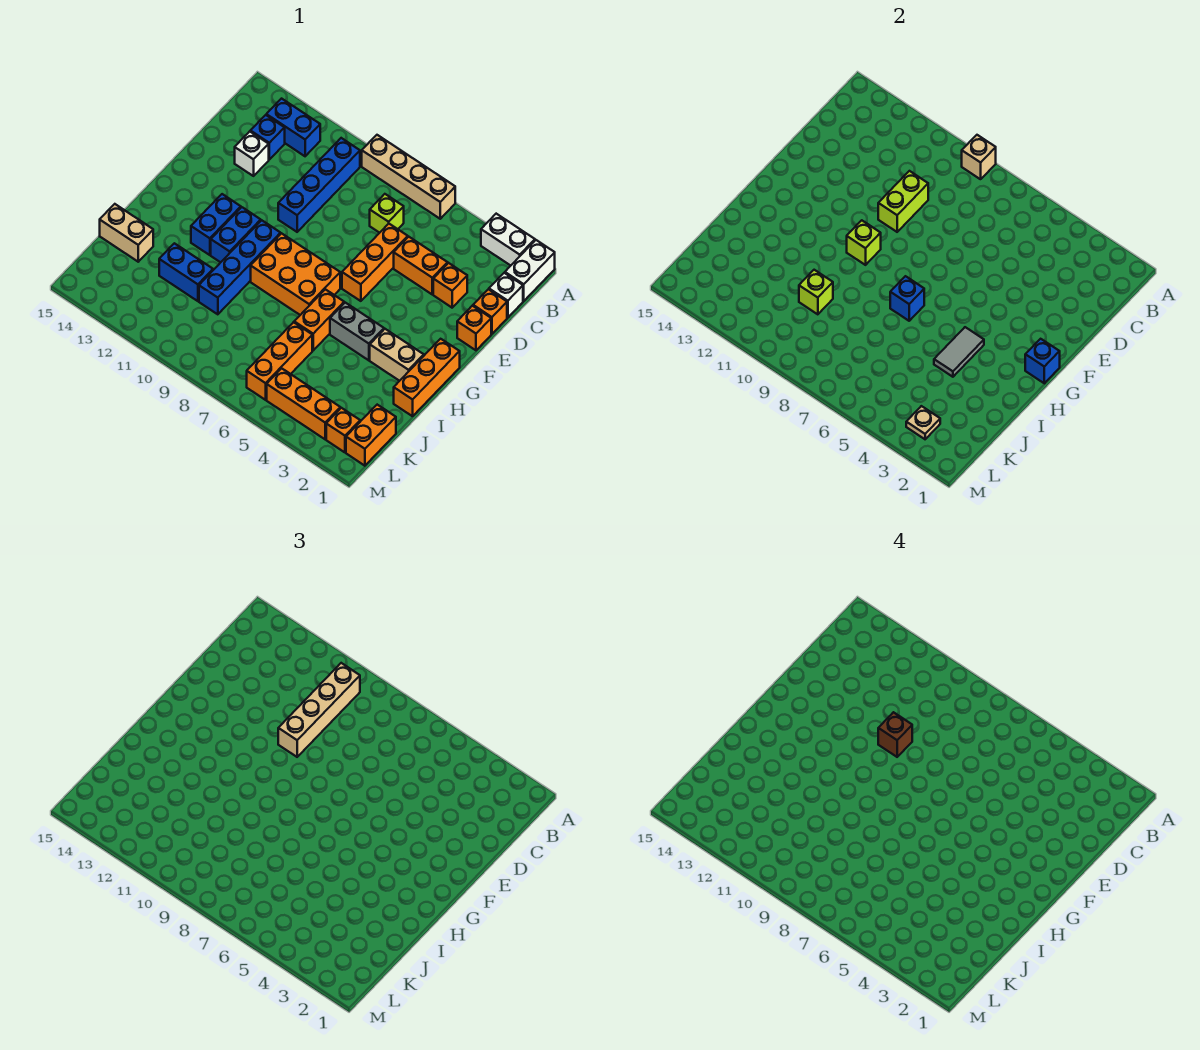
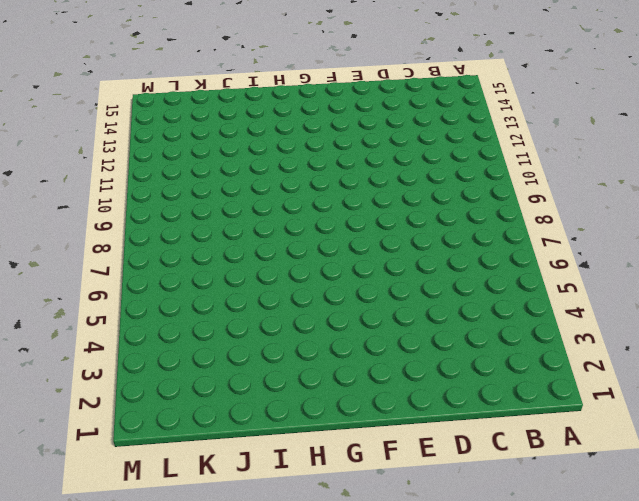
none -> white brick A1:B1 level 1
none -> white brick A2:A3 level 1
none -> tan brick A6:A9 level 1
none -> blue brick B10:E10 level 1

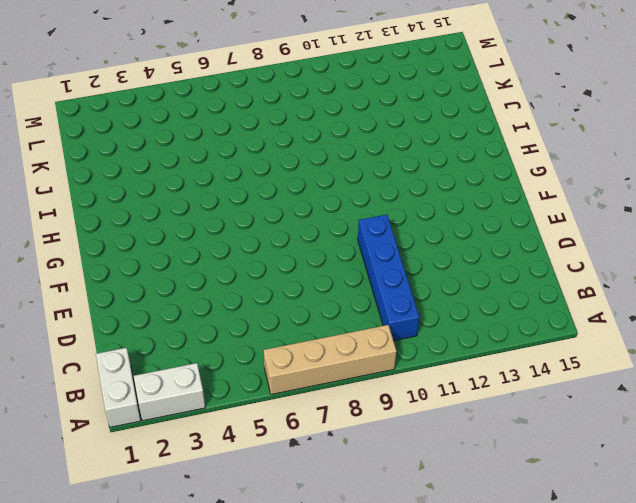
none -> blue brick B12:B13 level 1
none -> white brick C1 level 1
none -> lime brick C7 level 1
none -> blue brick C13 level 1

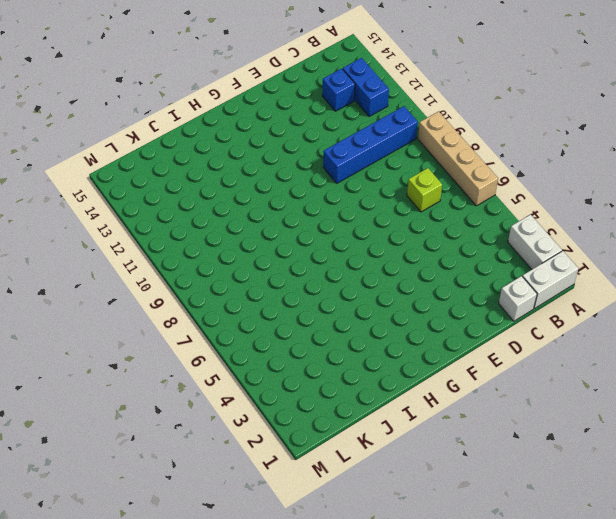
none -> orange brick D1 level 1
none -> orange brick D3 level 1
none -> orange brick D4:D5 level 1
none -> orange brick D6:F6 level 1

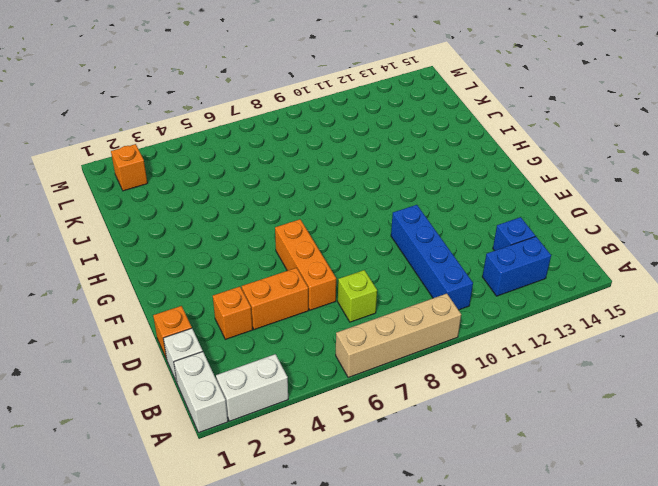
none -> white brick D13 level 1
none -> orange brick E1 level 1
none -> orange brick G1:I1 level 1
none -> orange brick G7:H9 level 1

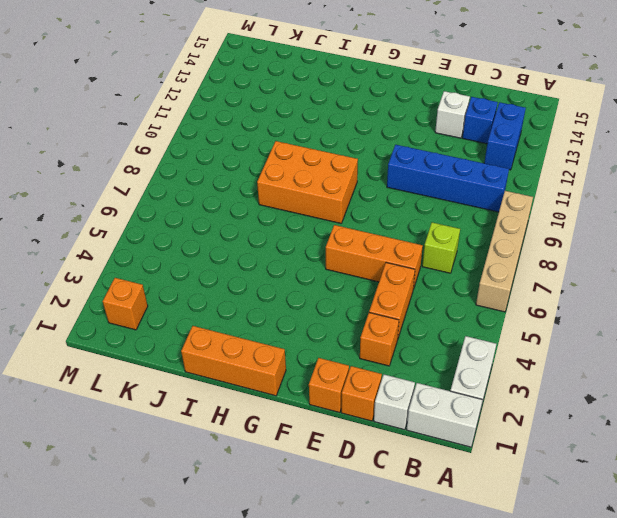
orange brick G8:I9 level 1 -> orange brick G7:H9 level 1
none -> blue brick G10:J10 level 1
none -> blue brick G11:H11 level 1
none -> blue brick G12:H12 level 1
none -> tan brick H2:H3 level 1

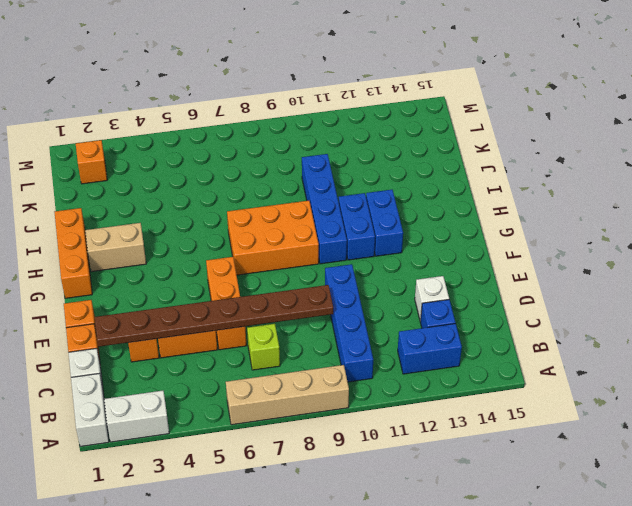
brown plate D2:D9 level 2 -> none
none -> grey brick H4:H5 level 1
none -> orange brick H6:I6 level 1
none -> orange brick J6:L6 level 1
none -> blue brick J11:J12 level 1

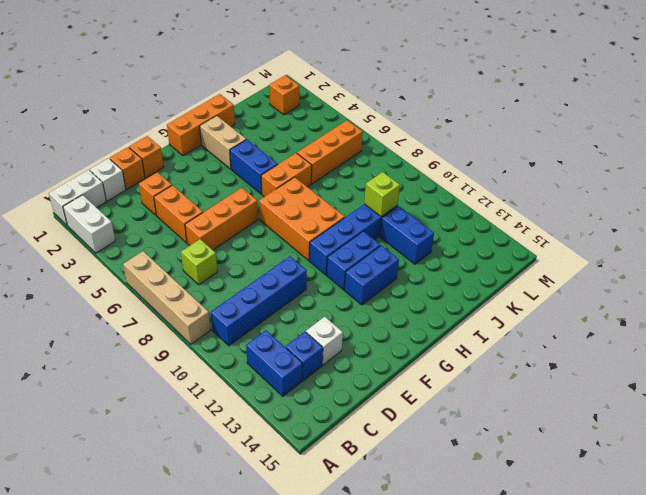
blue brick H4:H5 level 1 -> grey brick H4:H5 level 1
none -> tan brick J14:J15 level 1
none -> orange brick K1:L1 level 1
none -> orange brick L3:L5 level 1
none -> tan brick A9 level 2

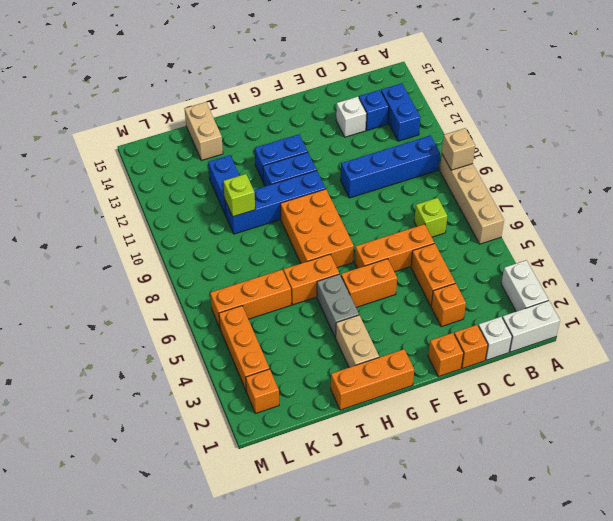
orange brick F5:G5 level 1 -> orange brick K1:L1 level 1
none -> lime brick D10:E10 level 2
none -> blue brick G1 level 2
none -> lime brick G10 level 2
none -> grey tile H4:I4 level 2

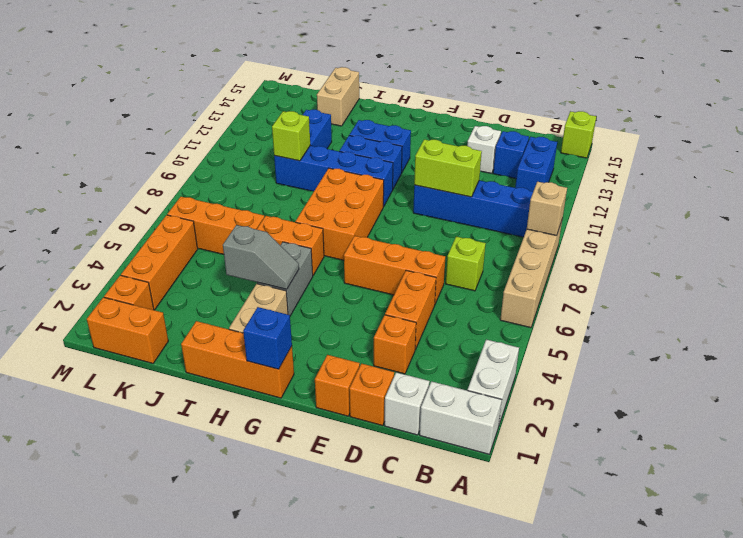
lime brick A15 level 1 -> lime brick G10 level 2
grey slope H4:I4 level 2 top I -> grey tile H4:I4 level 2
none -> blue brick H7 level 2
none -> tan plate L3 level 2
none -> tan brick B10:E10 level 3
none -> brown brick E10 level 4

